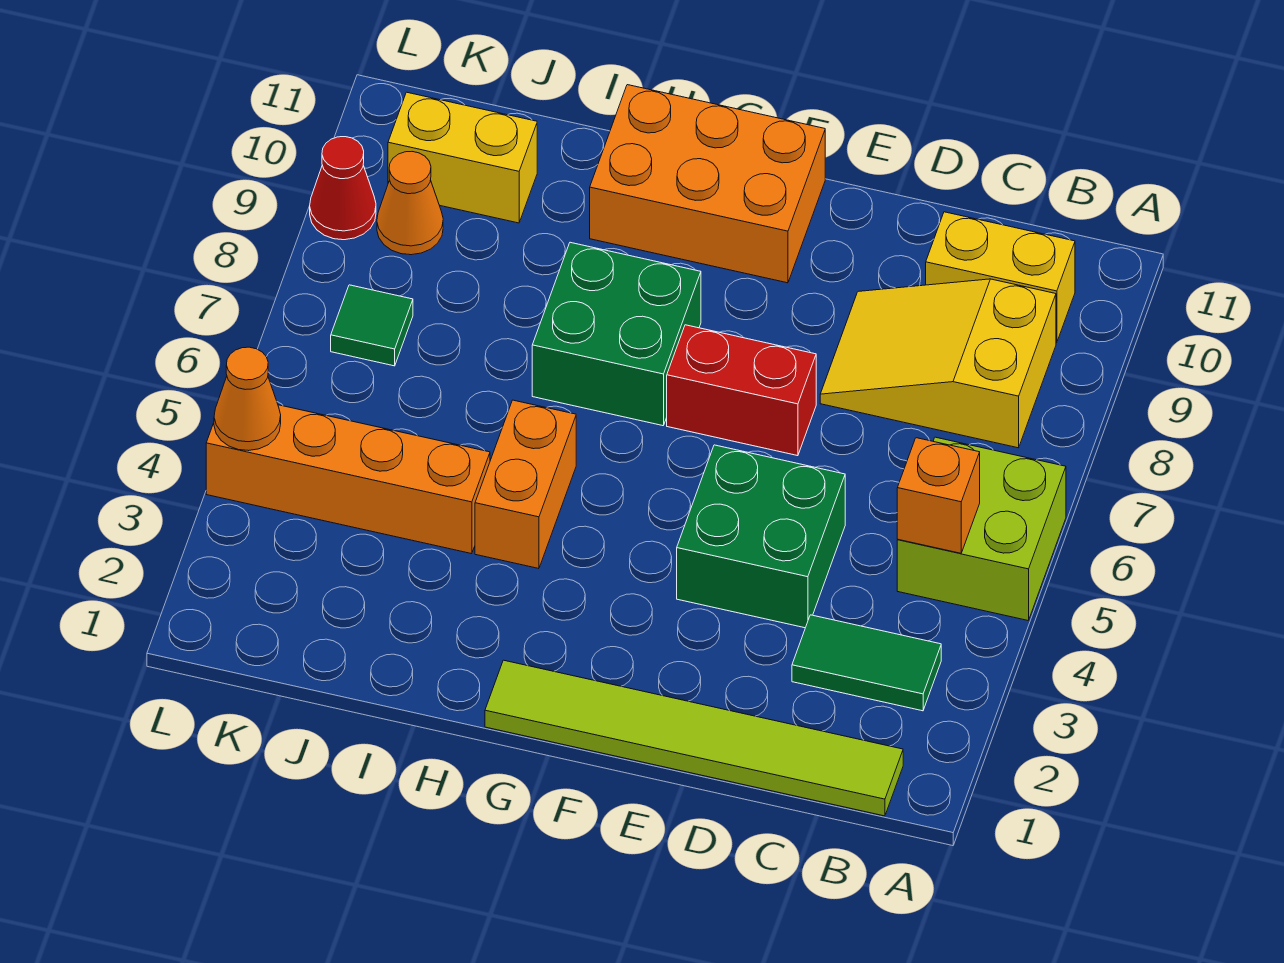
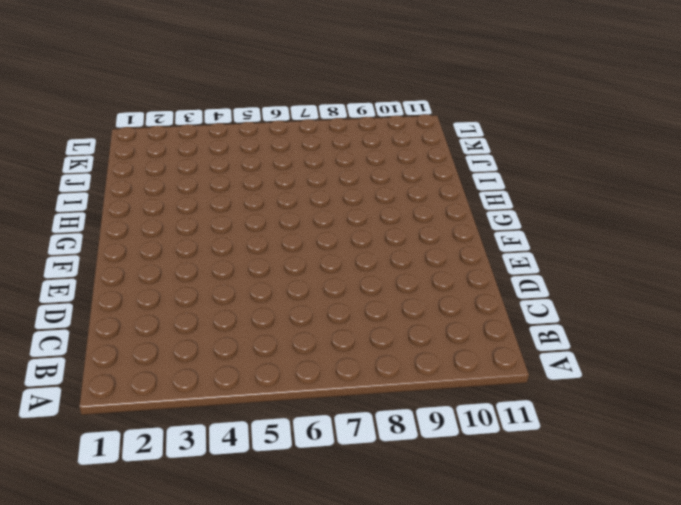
none -> lime brick A5:B6 level 1
none -> lime tile B1:G1 level 1
none -> green tile B3:C3 level 1

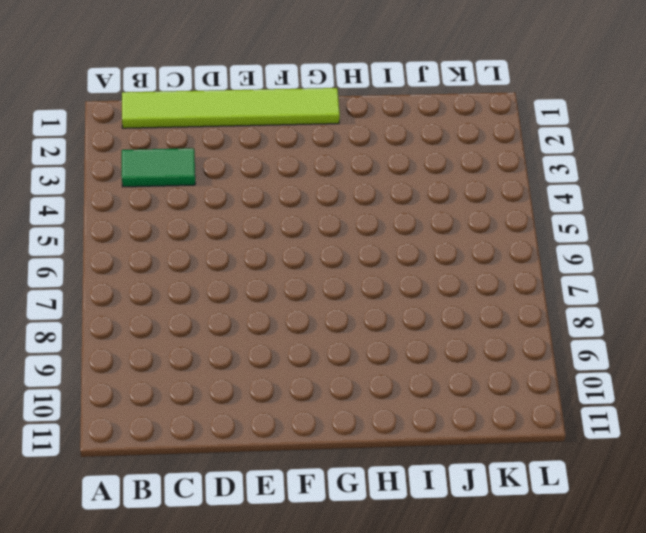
none -> lime brick A5:B6 level 1
none -> yellow slope B8:D9 level 1 top B
none -> yellow brick B10:C10 level 1

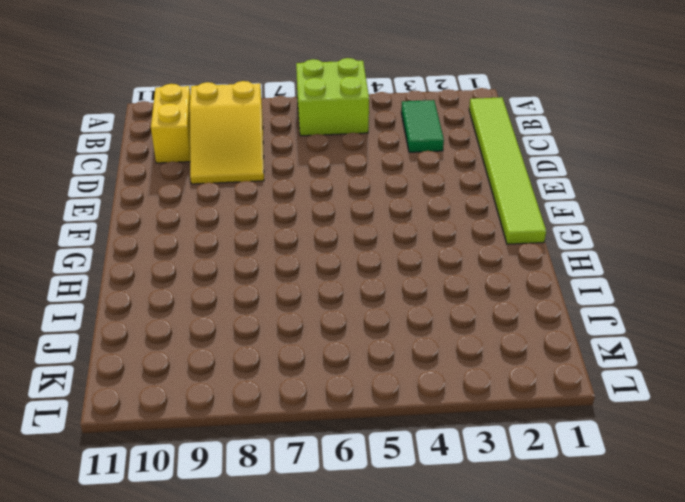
none -> green brick D4:E5 level 1
none -> red brick E7:F7 level 1
none -> orange brick F10:H11 level 1

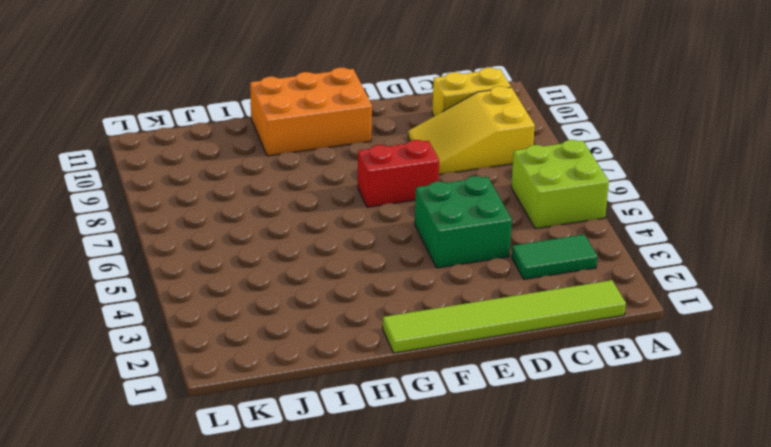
none -> green brick G7:H8 level 1
none -> orange brick H4:H5 level 1
none -> orange brick I4:L4 level 1

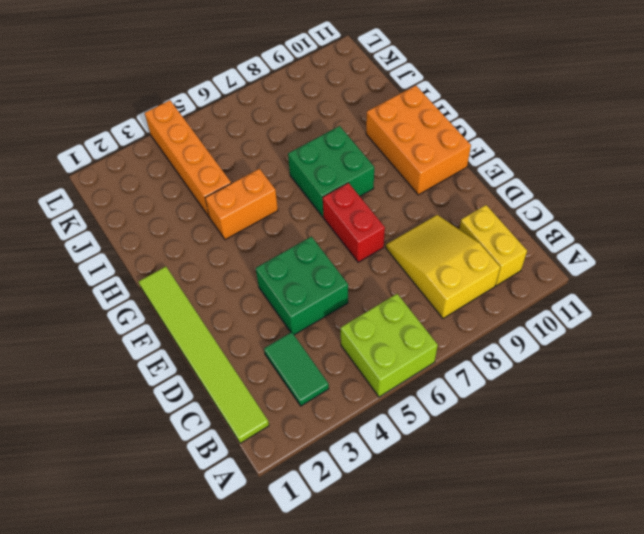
none -> yellow brick J10:K10 level 1
none -> green tile K7 level 1
none -> orange cone K9 level 1

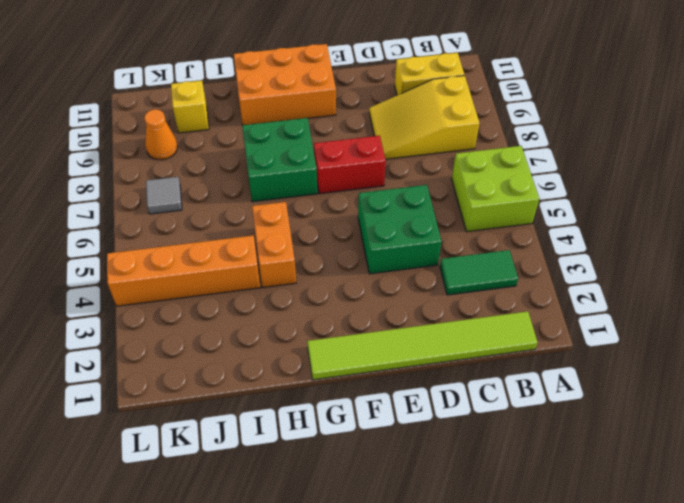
yellow brick J10 level 1 -> yellow brick J10:K10 level 1
grey tile K7 level 1 -> green tile K7 level 1
none -> red cone L9 level 1
none -> orange brick B5 level 2
none -> orange cone L4 level 2

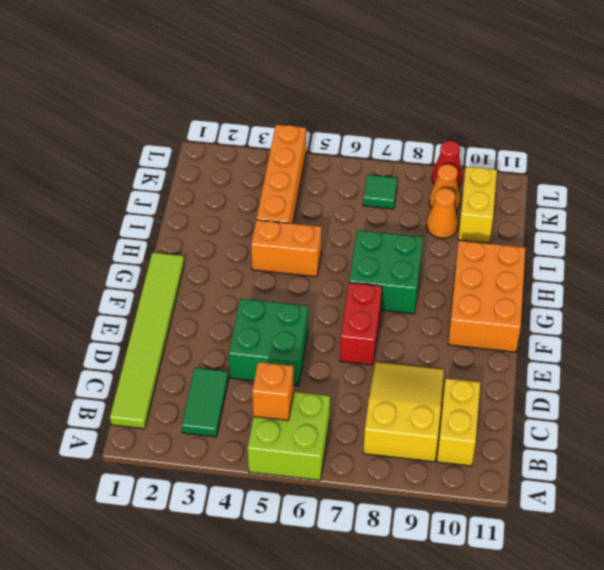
orange cone J9 level 1 -> orange cone L4 level 2

